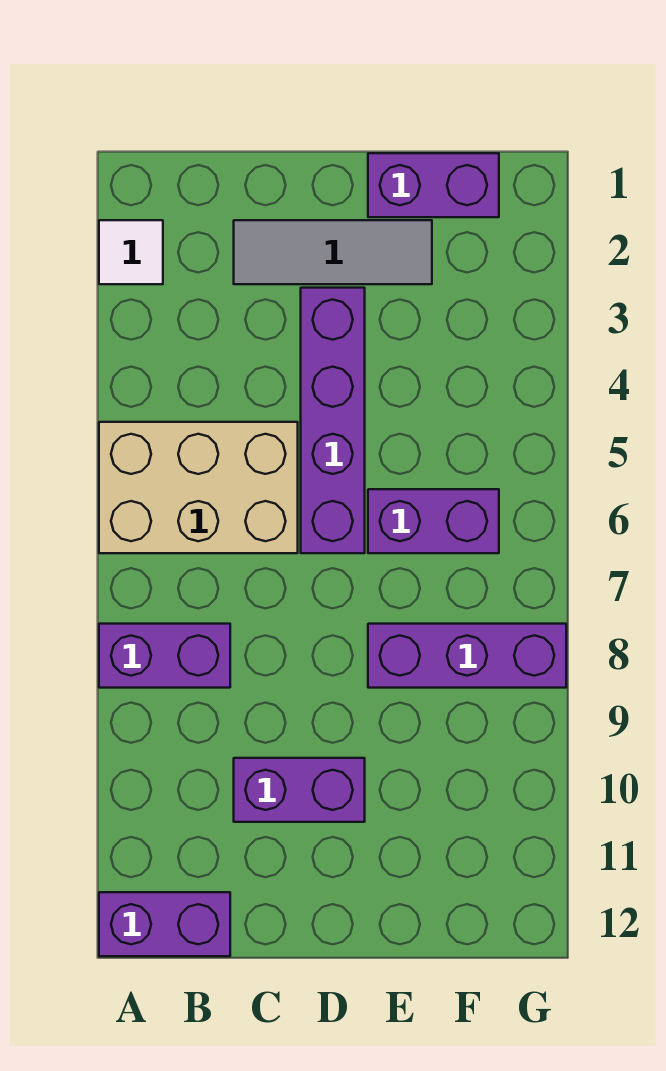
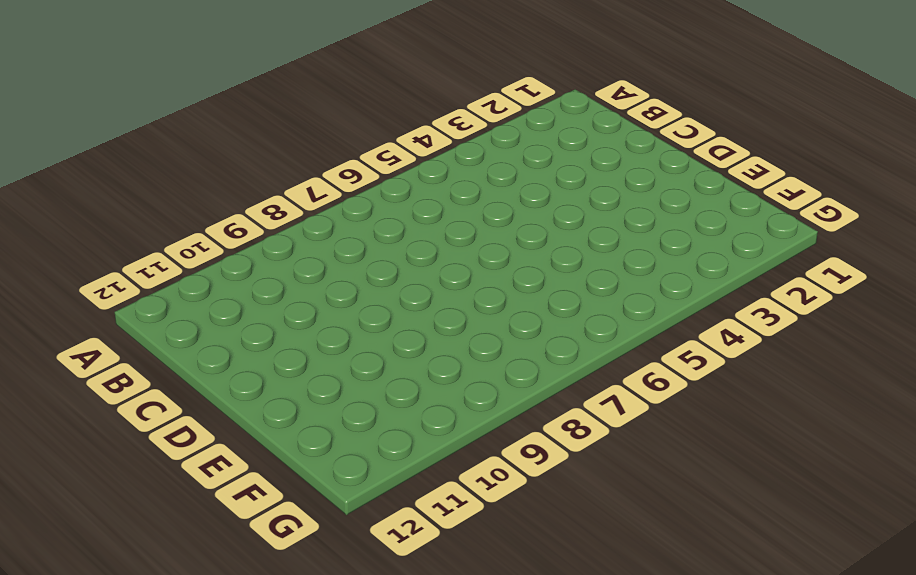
none -> white tile A2 level 1
none -> tan brick A5:C6 level 1

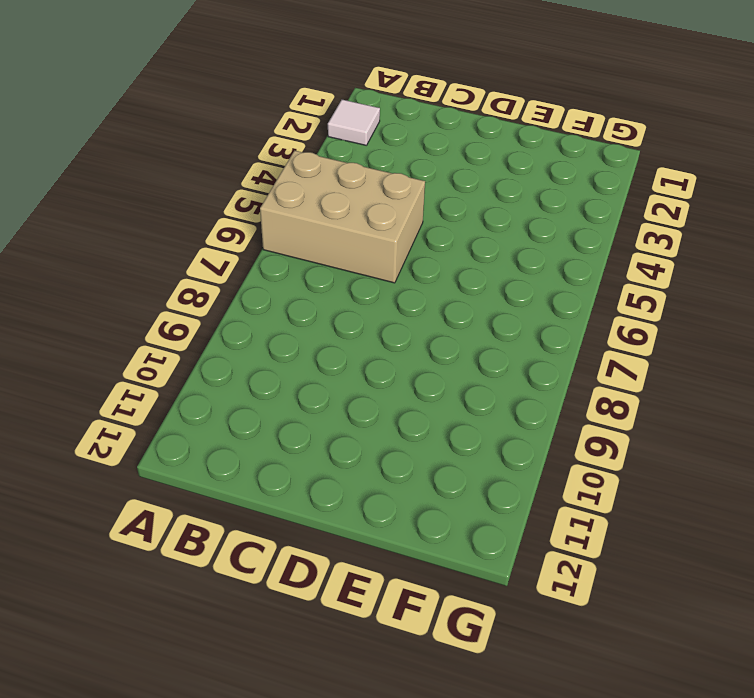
none -> purple brick A8:B8 level 1
none -> purple brick A12:B12 level 1

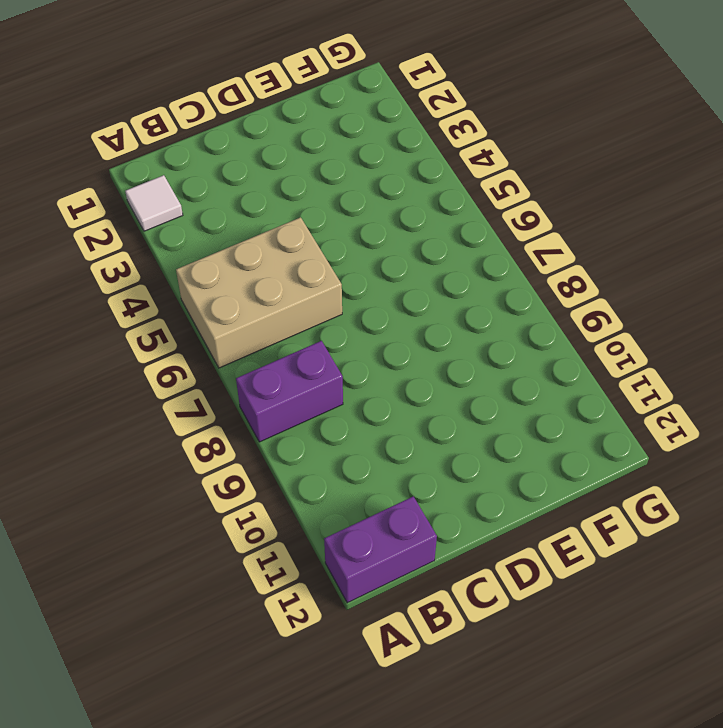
none -> grey tile C2:E2 level 1
none -> purple brick C10:D10 level 1

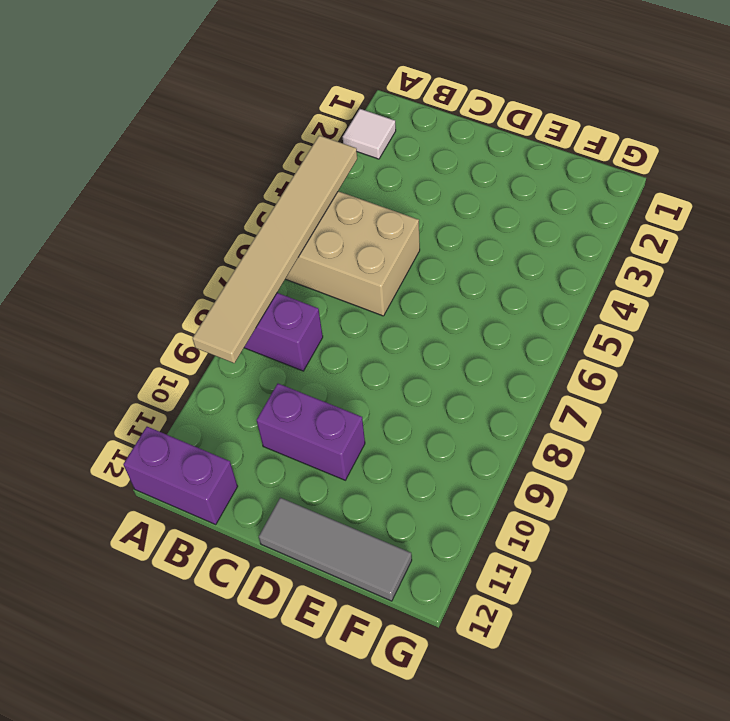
tan tile A4:A9 level 2 -> none
grey tile D12:F12 level 1 -> grey tile C2:E2 level 1
none -> purple brick D3:D6 level 1
none -> purple brick E1:F1 level 1

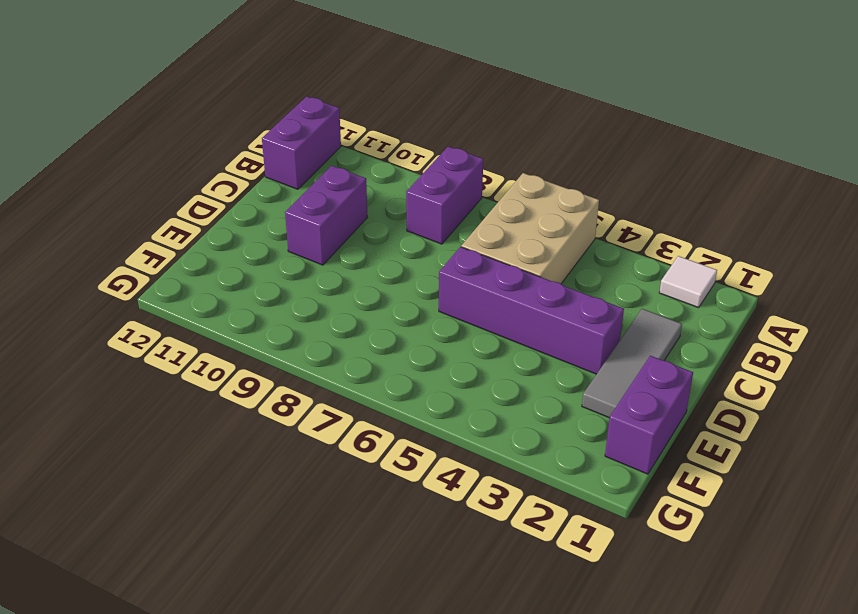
none -> purple brick E6:F6 level 1
none -> purple brick E8:G8 level 1

